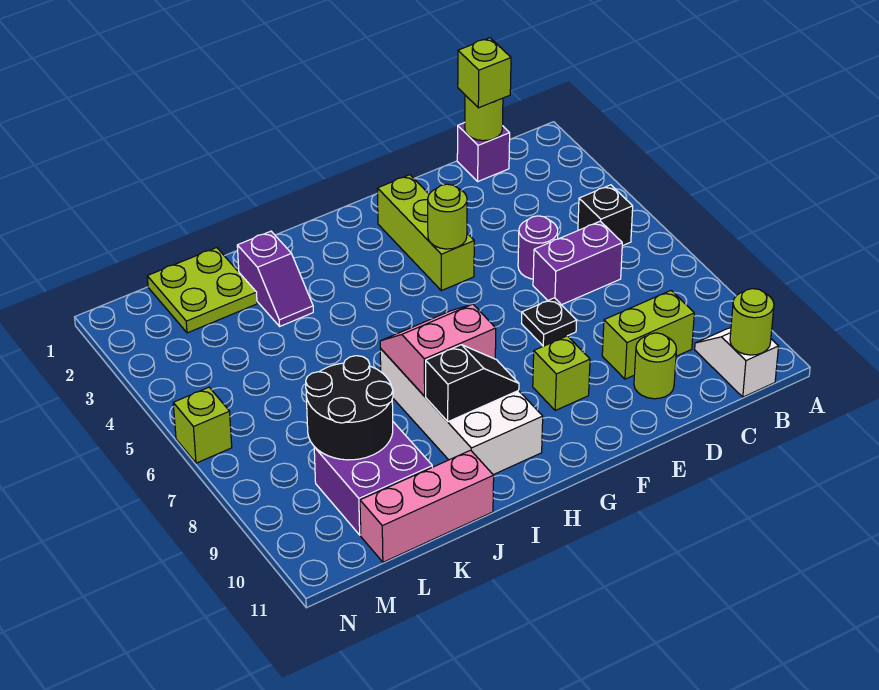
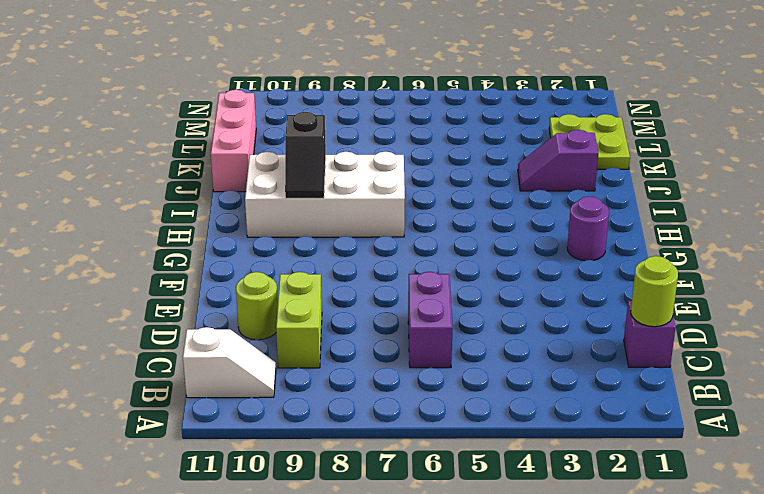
purple round brick G2 level 1 -> purple round brick D5 level 1
none -> black brick B5 level 1
none -> black plate E7 level 1
none -> lime brick F2:F4 level 1

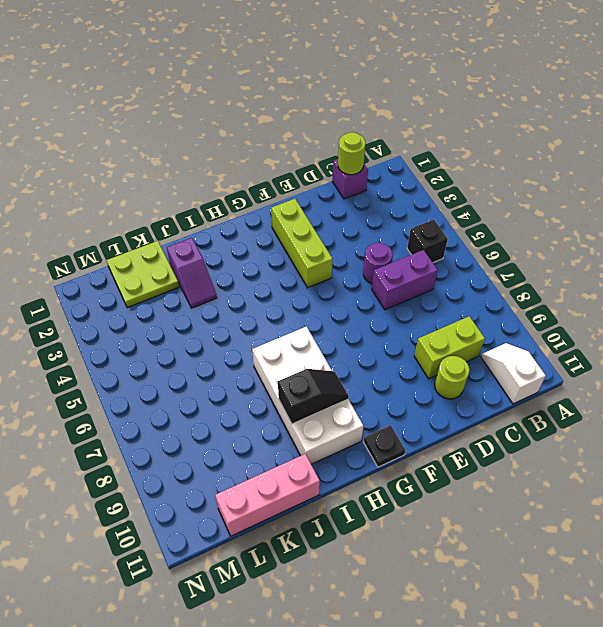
black plate G11 level 1 -> black plate E7 level 1
none -> lime brick F9 level 1
none -> purple brick K9:L10 level 1
none -> lime brick N6 level 1

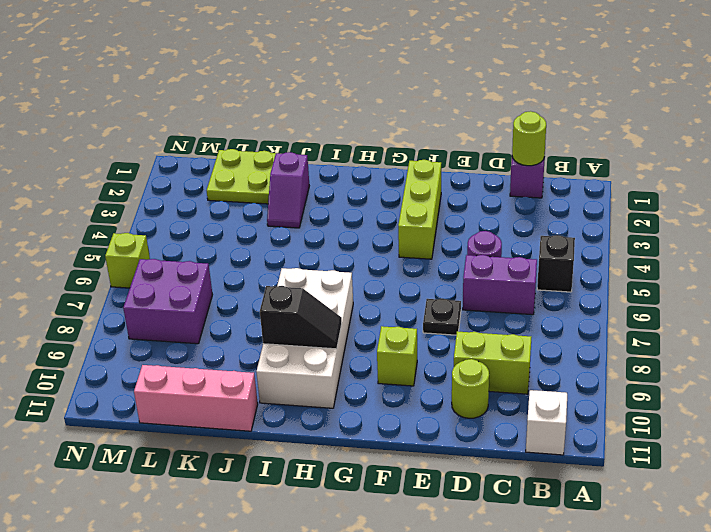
purple brick L7:M8 level 1 -> purple brick K9:L10 level 1
none -> lime round brick B11 level 2
none -> lime round brick F4 level 2
none -> pink slope H7:I8 level 2 top 8

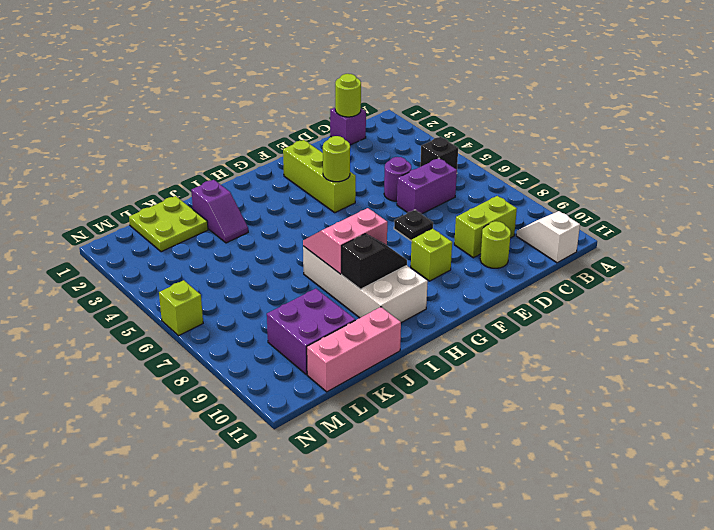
none -> lime round brick B11 level 2
none -> black round brick K8:L9 level 2
none -> lime brick C1 level 3

